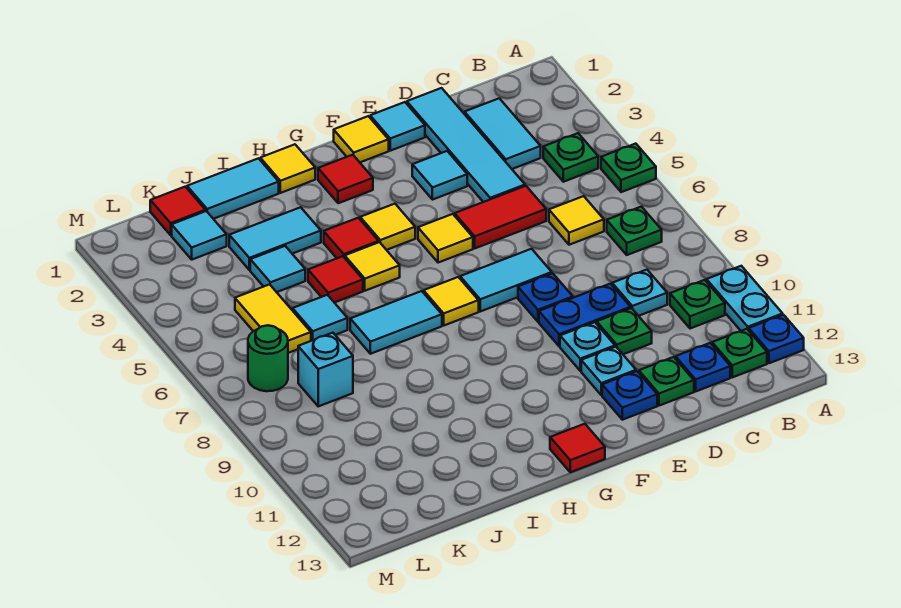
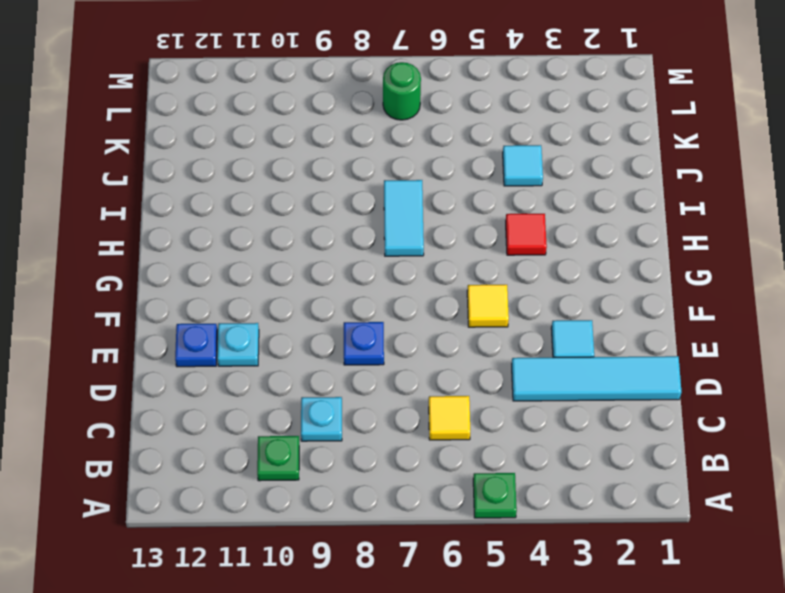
none -> cyan plate A10:A11 level 1
none -> blue plate A12 level 1
none -> green plate B4 level 1
none -> green plate B7 level 1

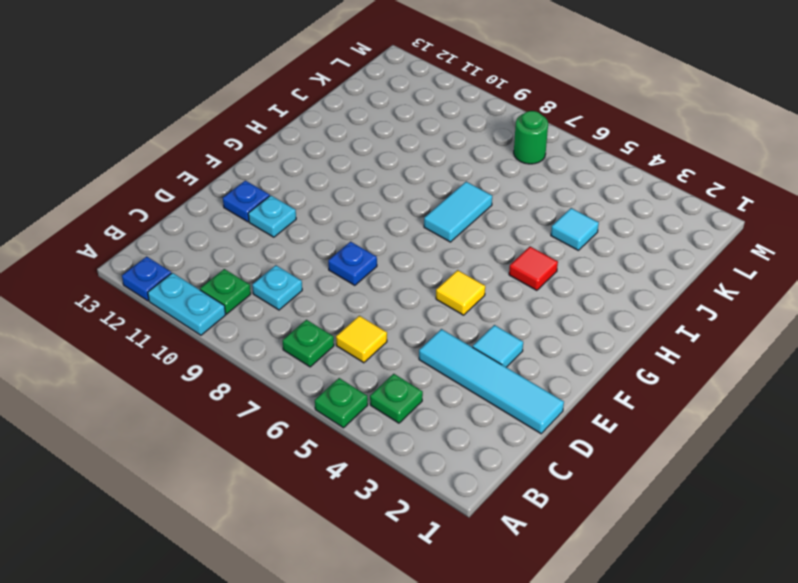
none -> green plate B12 level 1
none -> cyan tile C2:C3 level 1
none -> blue plate C12 level 1
none -> red tile D5:E5 level 1

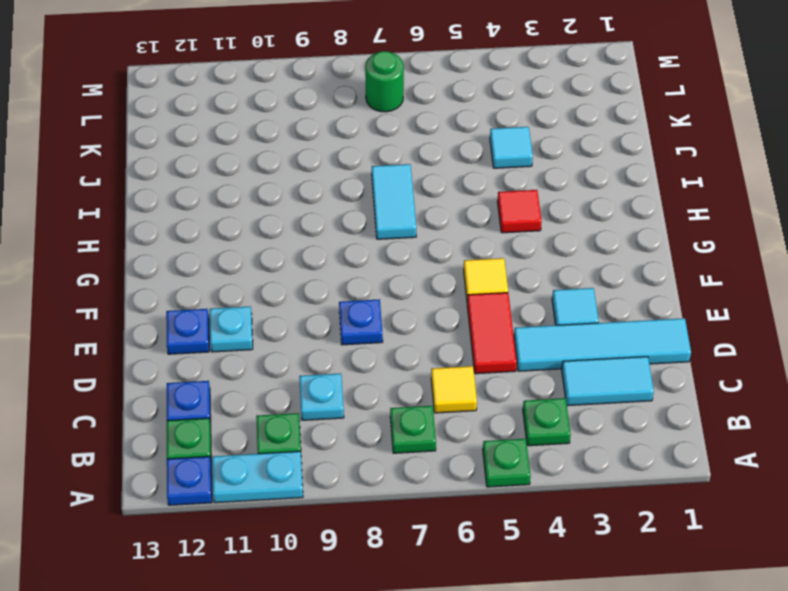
none -> blue plate D9:E9 level 1
none -> green plate D10 level 1
none -> green plate D12 level 1
none -> cyan tile E1 level 1

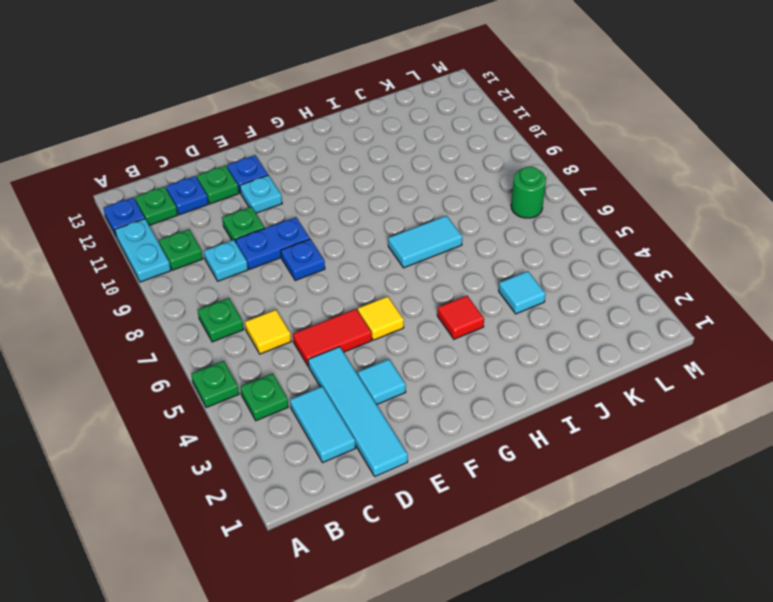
none -> cyan tile E1 level 1
none -> cyan tile E7:F7 level 1
none -> cyan plate E10 level 1
none -> yellow tile F1 level 1

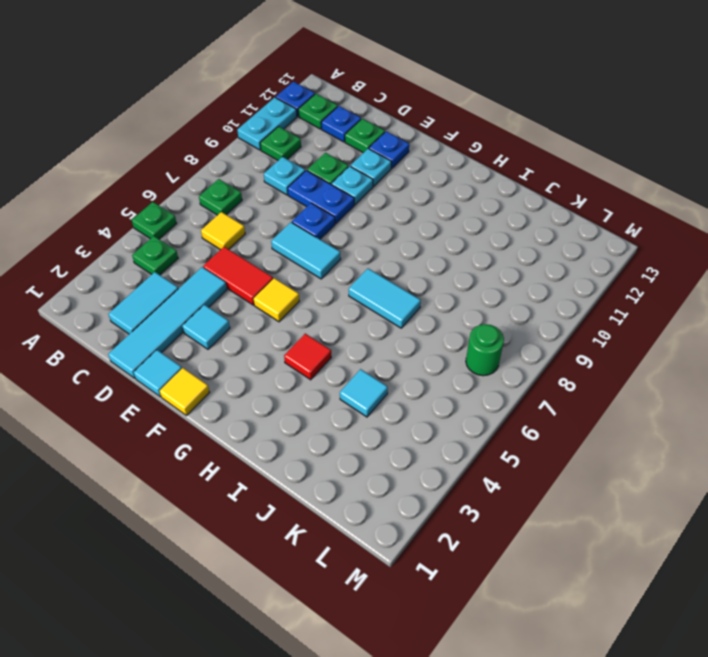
none -> red tile G2 level 1
none -> yellow tile G4 level 1
none -> yellow tile G7 level 1
none -> red tile G13 level 1

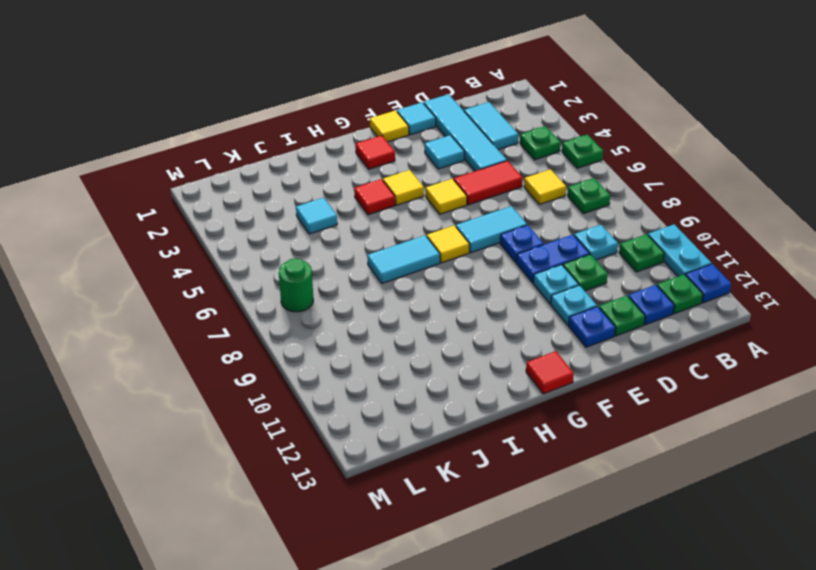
none -> yellow tile H1 level 1
none -> yellow tile H5 level 1
none -> cyan tile I1:J1 level 1
none -> cyan tile I3:J3 level 1

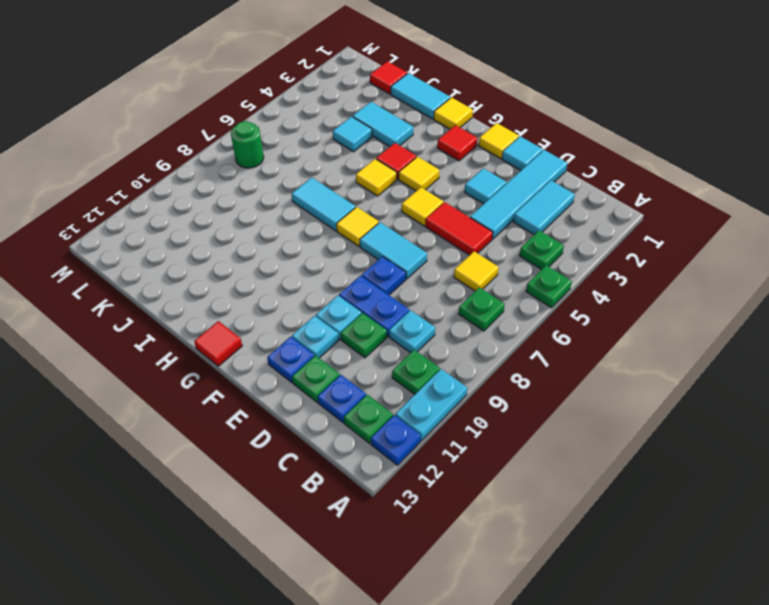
none -> red tile I5 level 1
none -> cyan tile J6 level 1
none -> cyan tile K2 level 1
none -> yellow tile K5:K6 level 1

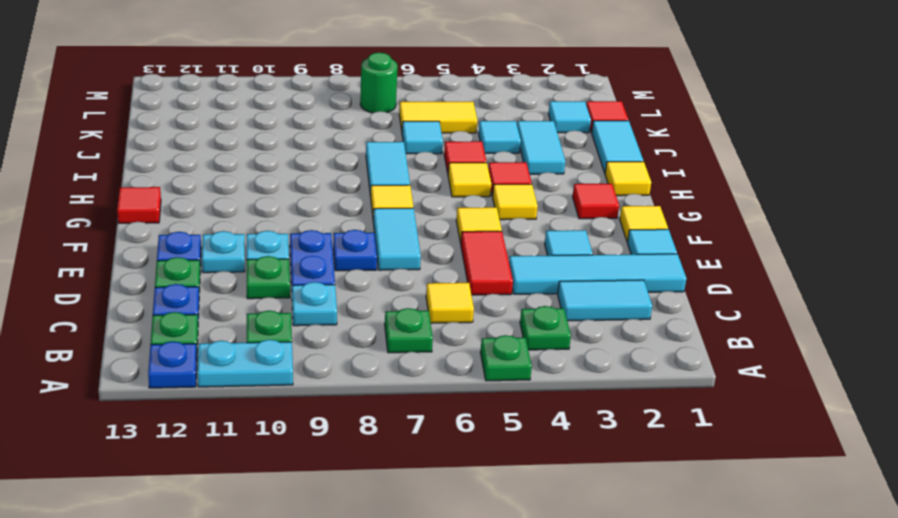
none -> cyan brick K8 level 1

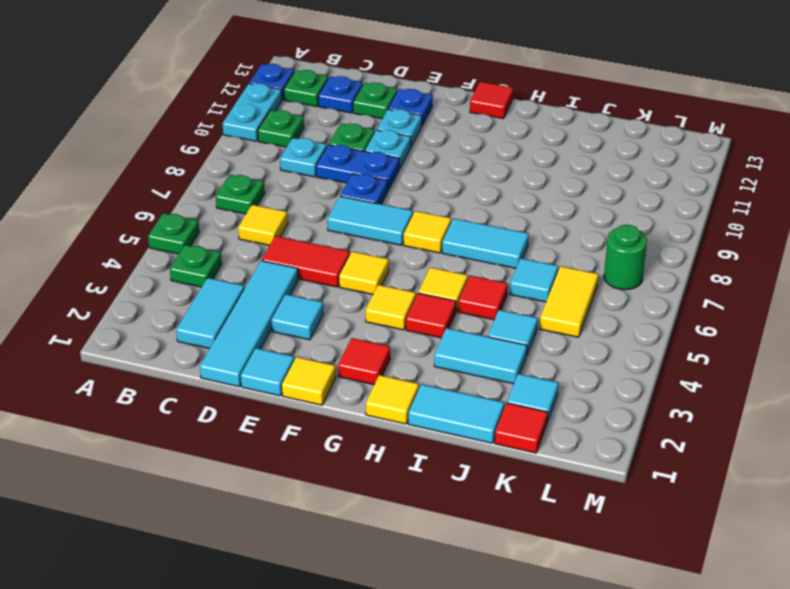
none -> cyan brick K8 level 1

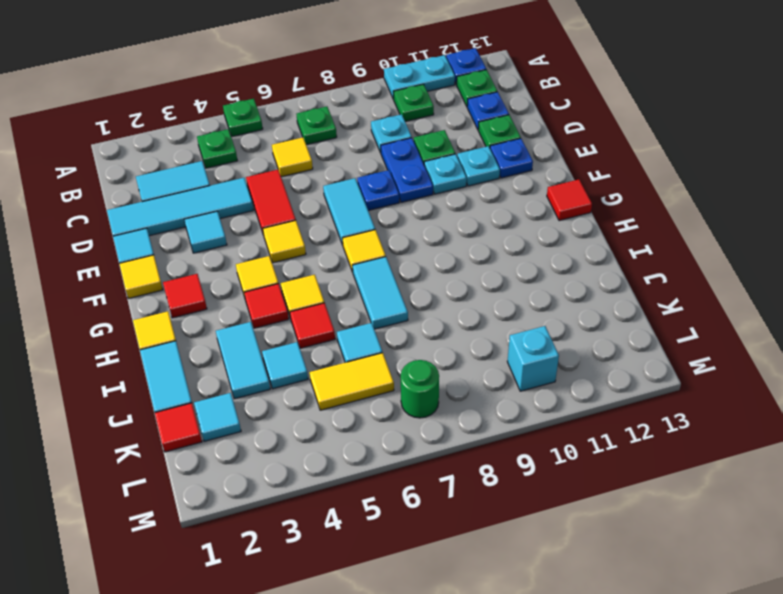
cyan brick L10 level 1 -> cyan brick K8 level 1

